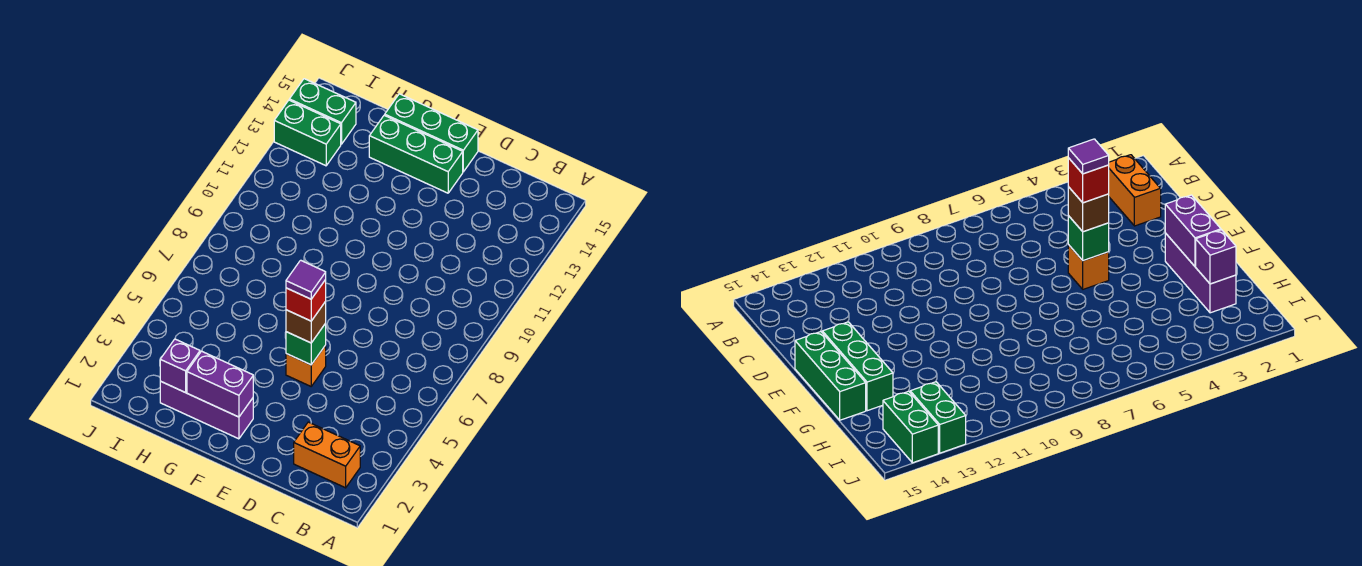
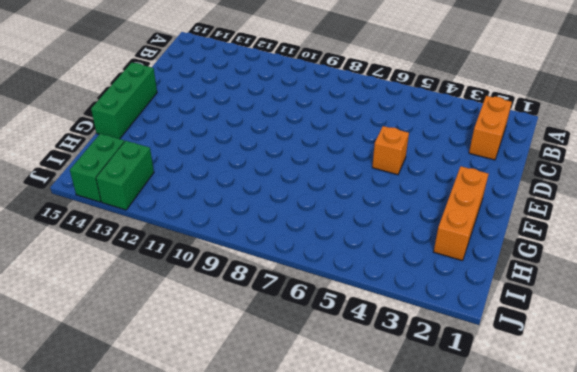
orange brick F2:H2 level 1 -> purple brick F2:H2 level 1
none -> green brick E14:G14 level 1
none -> green brick E5 level 2
none -> purple brick F2:G2 level 2

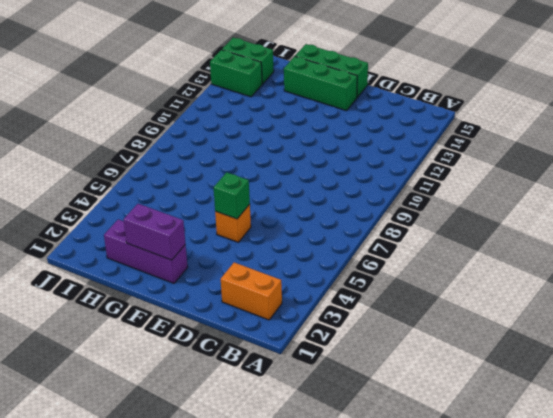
none -> purple brick H2 level 2
none -> brown brick E5 level 3
none -> red brick E5 level 4

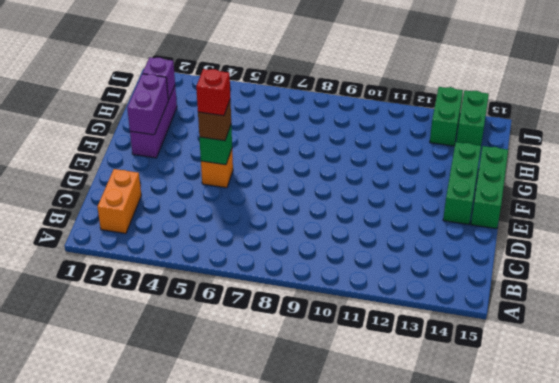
none -> purple tile E5 level 5

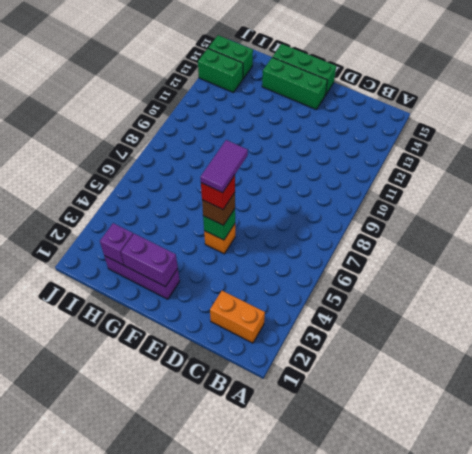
purple tile E5:E6 level 5 -> purple tile E5 level 5

